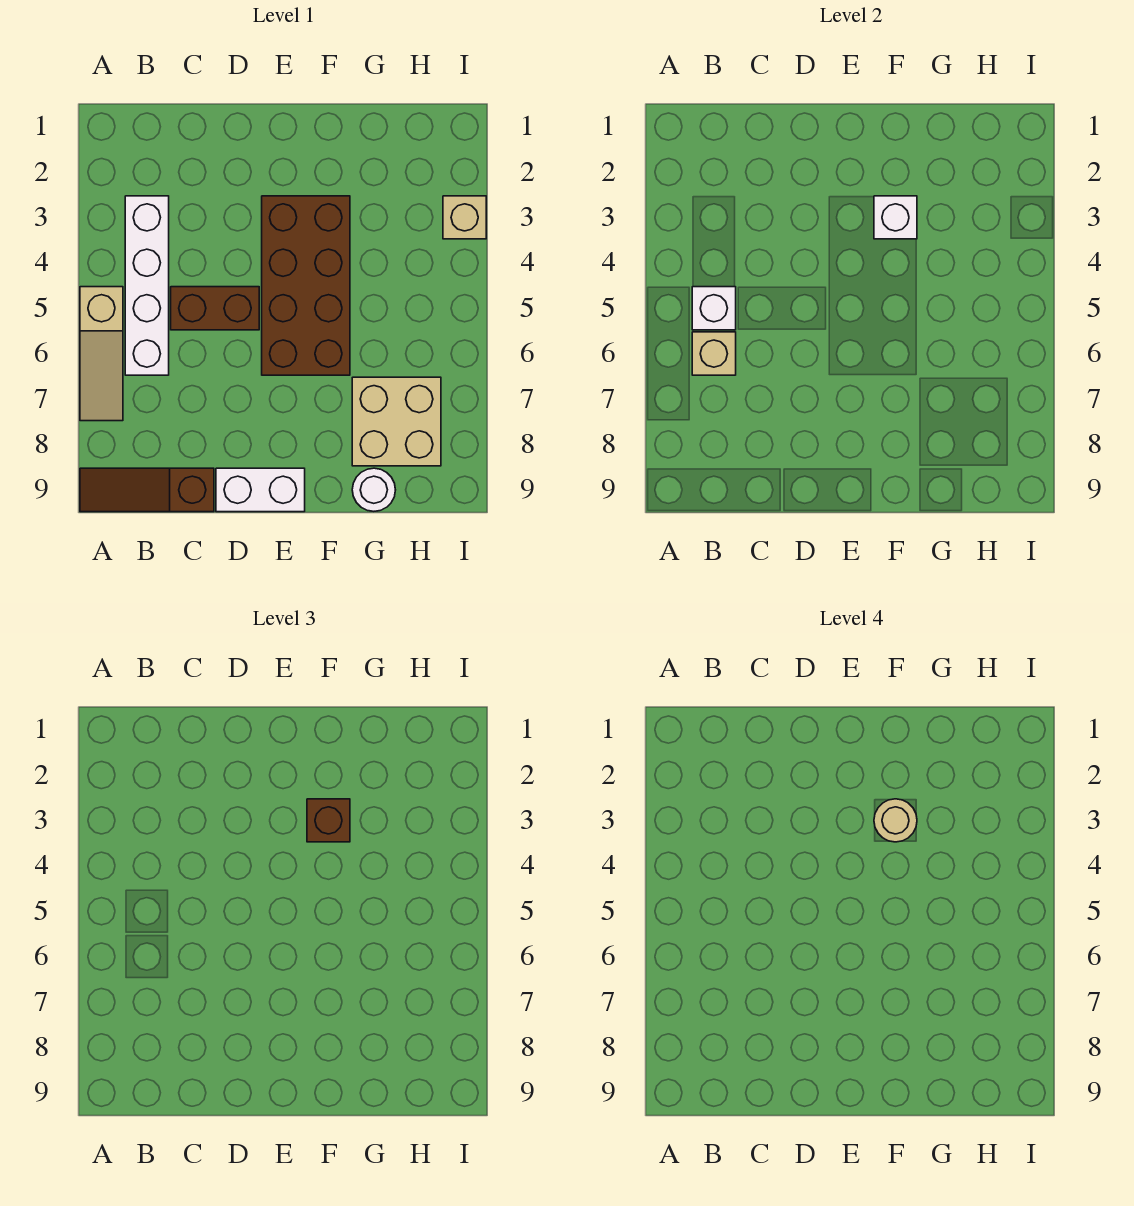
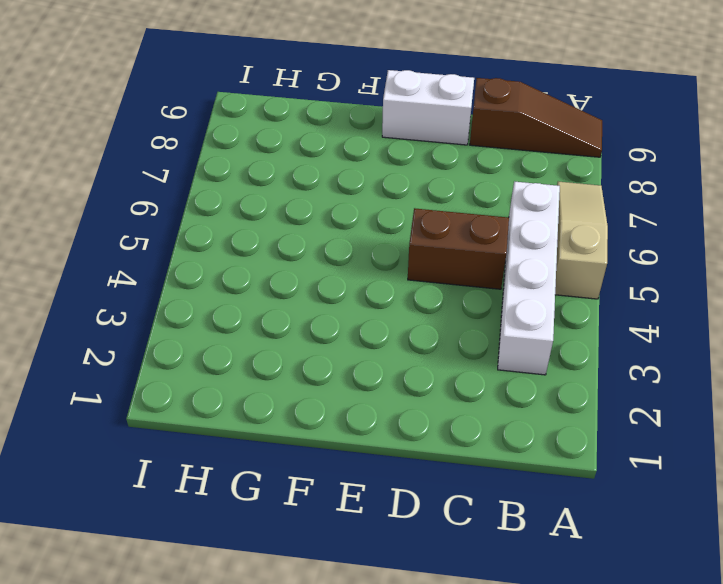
none -> brown brick E3:F6 level 1
none -> tan brick G7:H8 level 1
none -> white round brick G9 level 1

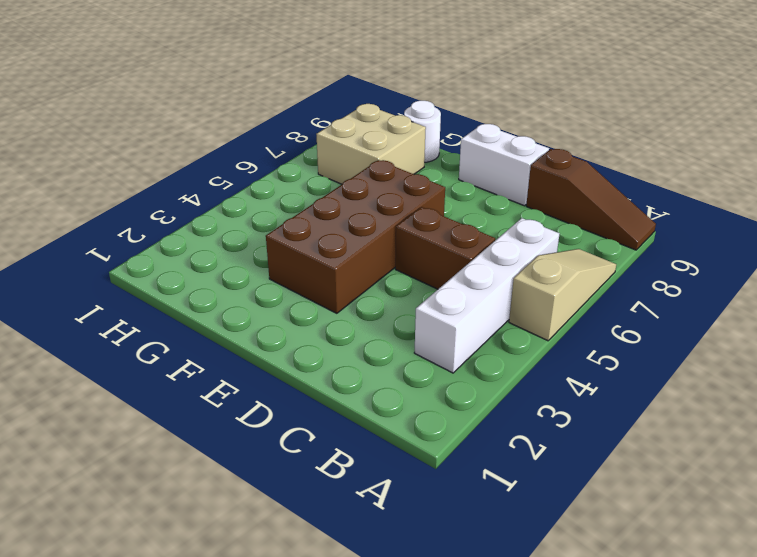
none -> tan brick I3 level 1
none -> white brick B5 level 2
none -> tan brick B6 level 2

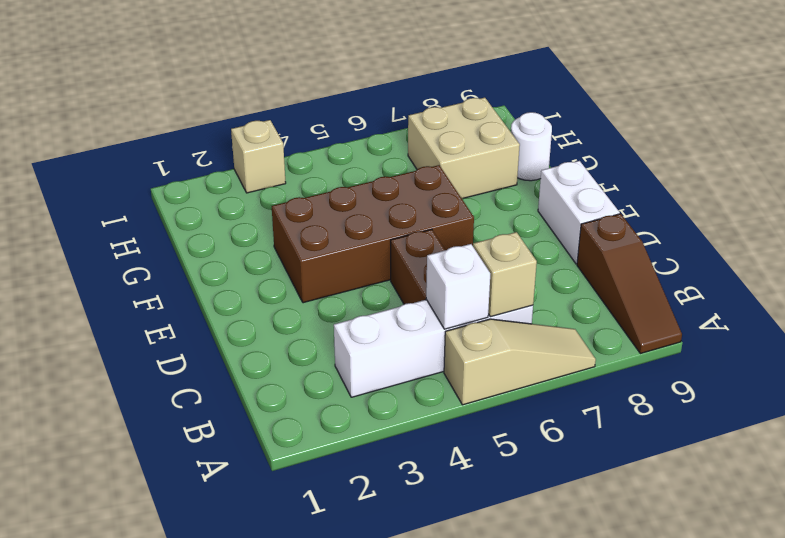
none -> white brick F3 level 2
none -> brown brick F3 level 3
none -> tan round brick F3 level 4

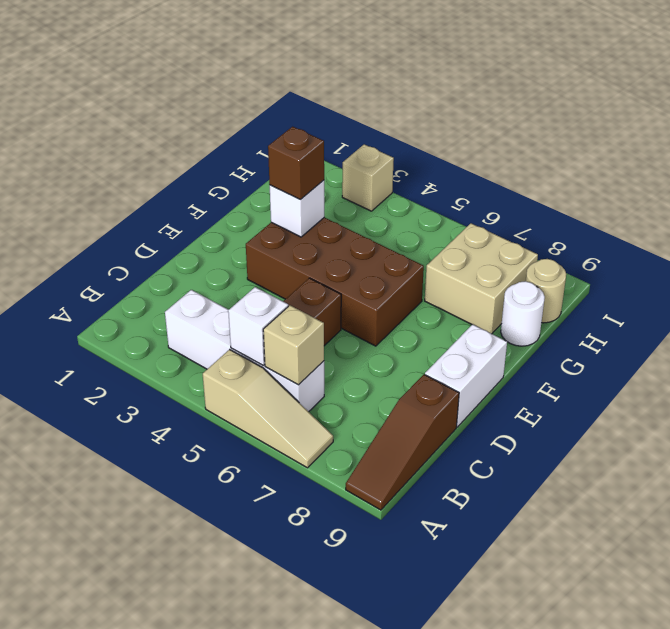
tan round brick H9 level 1 -> tan round brick F3 level 4

